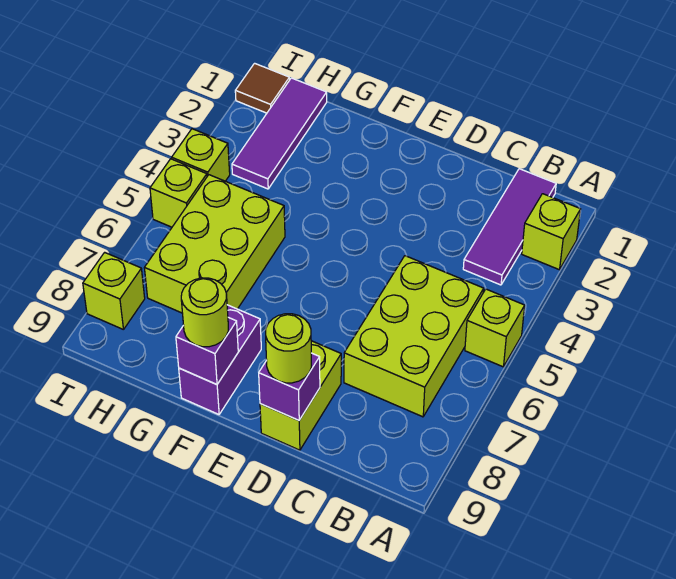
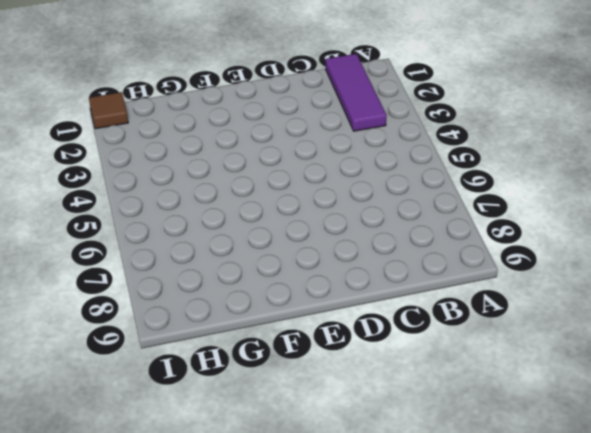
none -> lime brick A2 level 1
none -> lime brick A5 level 1
none -> lime brick B5:C7 level 1

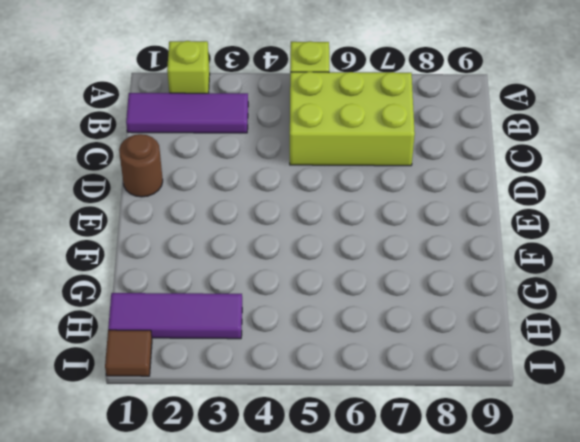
brown round brick D1 level 1 -> none
none -> lime brick D8:D9 level 1
none -> purple brick F8:F9 level 1
none -> lime brick G5:H7 level 1

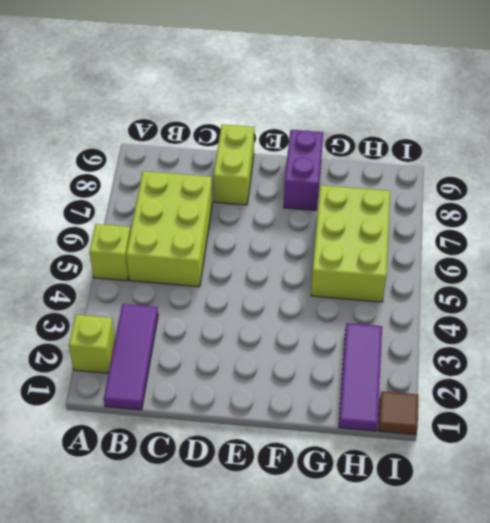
none -> lime brick I4 level 1
none -> lime brick I5 level 1
none -> lime brick I8 level 1

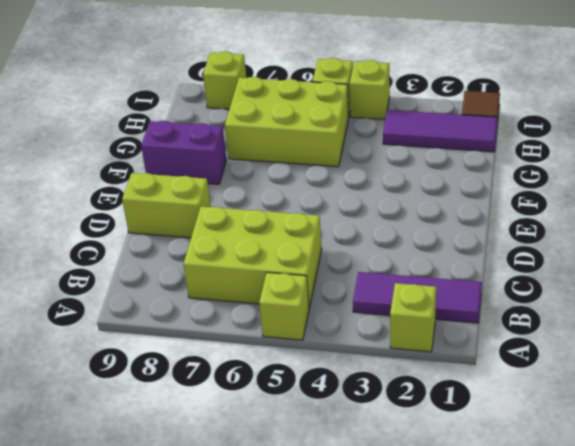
none -> purple brick D9 level 2
none -> purple brick F9 level 2
none -> lime round brick D9 level 3

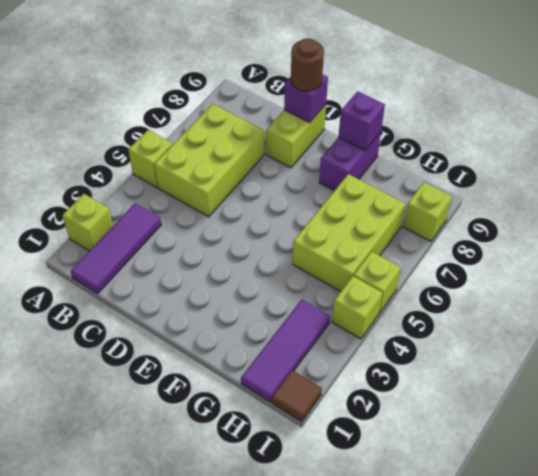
brown round brick D9 level 3 -> lime round brick D9 level 3
none -> lime round brick F9 level 3

